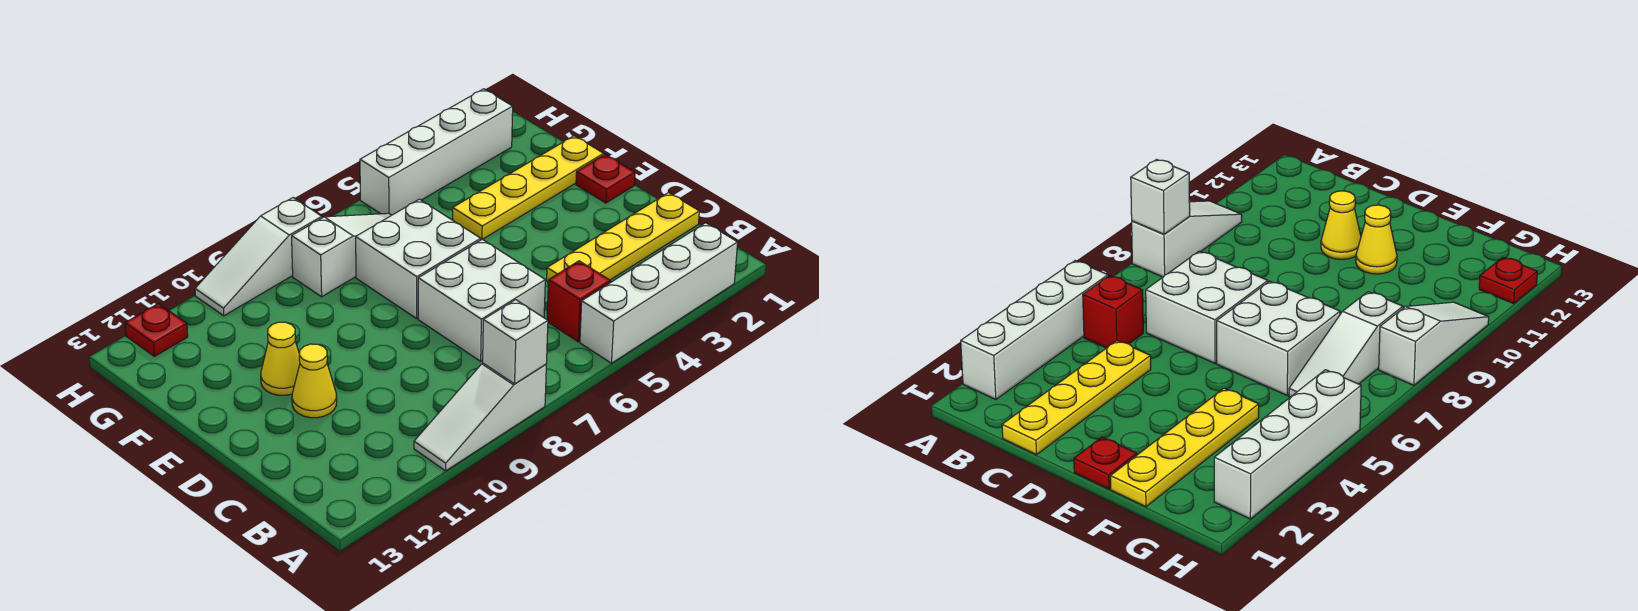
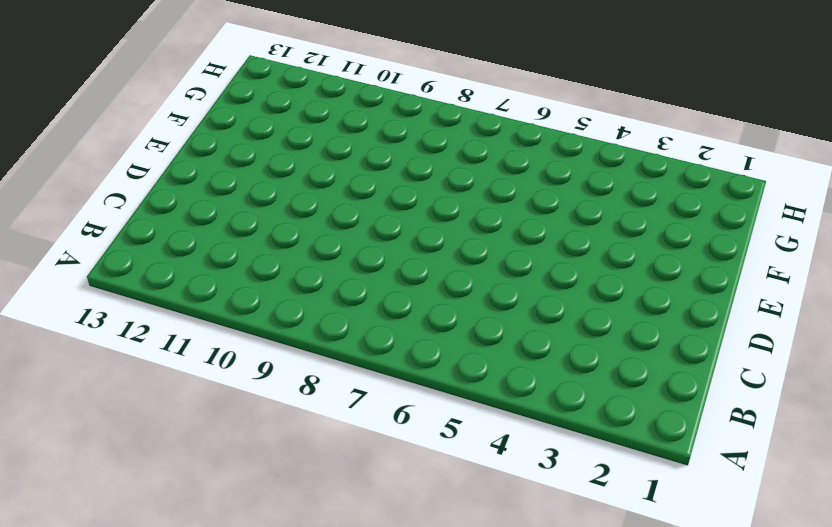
none -> white brick A2:A5 level 1
none -> white slope A8:A10 level 1 top 8
none -> red brick B5 level 1

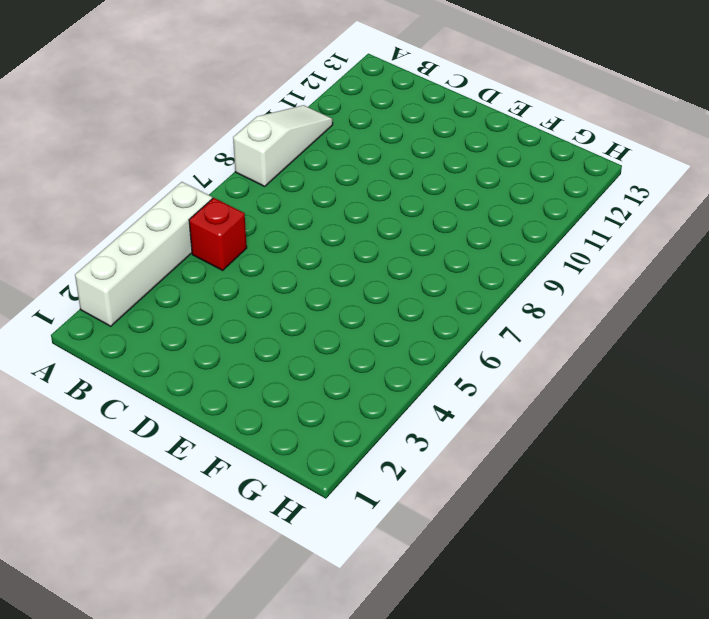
none -> yellow plate C1:C4 level 1
none -> white brick C6:D7 level 1
none -> yellow cone D11 level 1

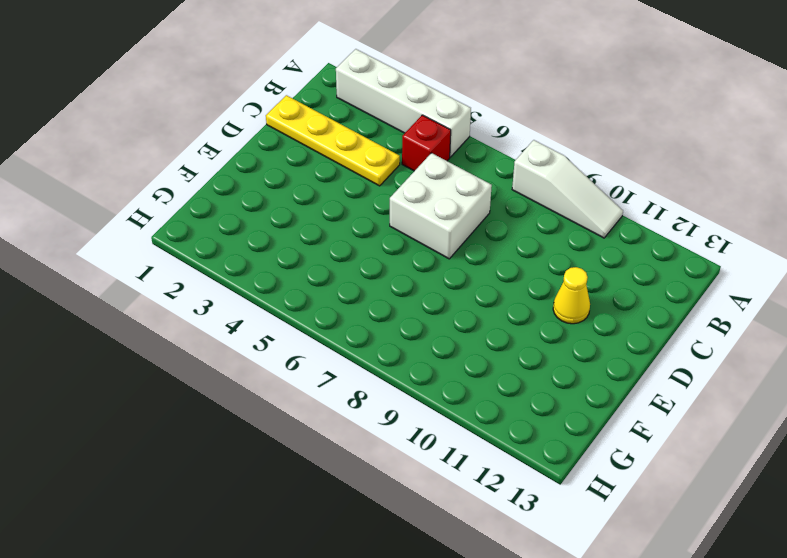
none -> red plate E1 level 1
none -> white brick E6:F7 level 1
none -> yellow cone E11 level 1

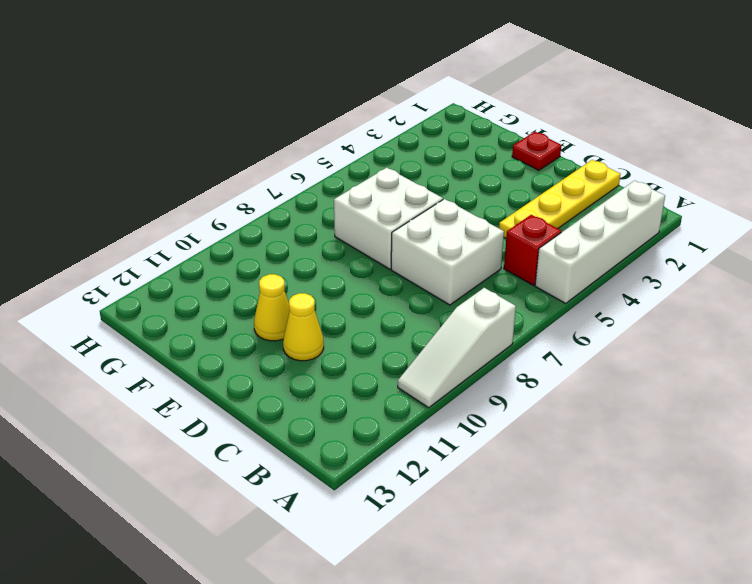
none -> yellow plate F1:F4 level 1
none -> white slope G6:G8 level 1 top 8
none -> white brick H2:H5 level 1

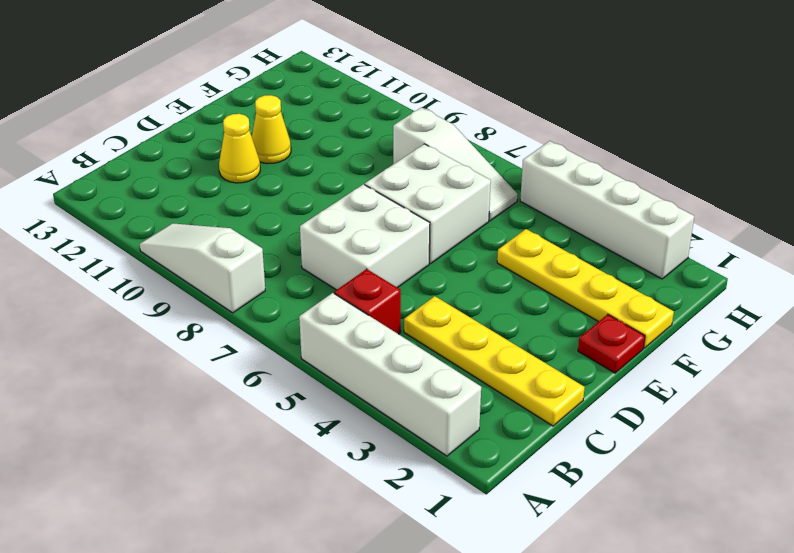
none -> white slope H8:H10 level 1 top 8
none -> red plate H12 level 1
none -> white brick A8 level 2

